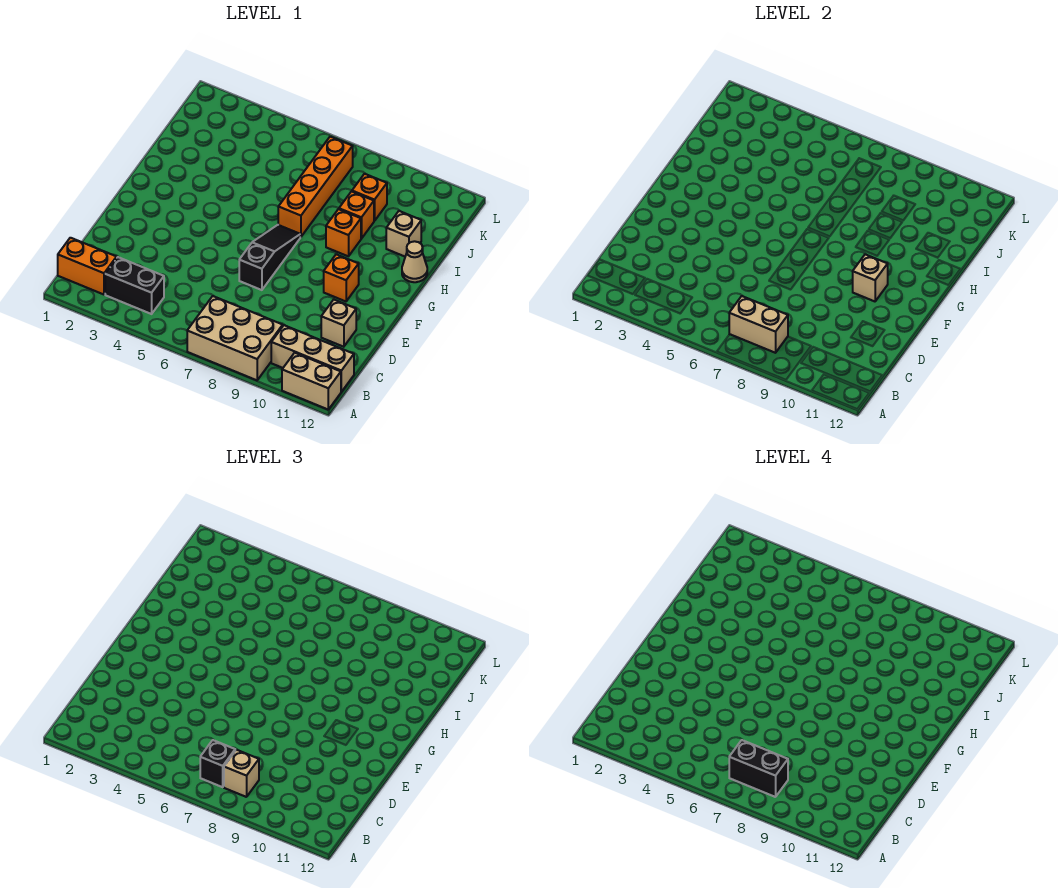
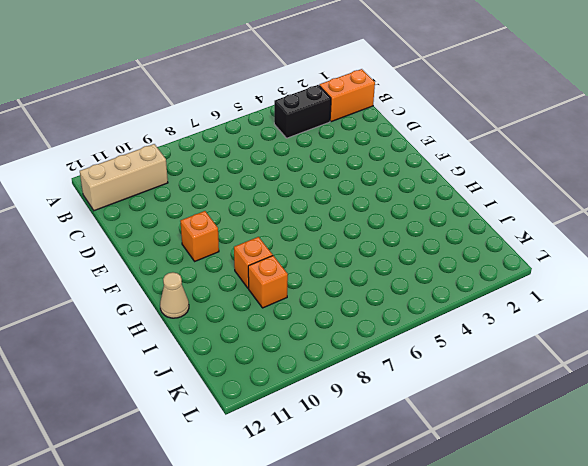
none -> tan brick A7:B9 level 1
none -> tan brick A11:A12 level 1
none -> tan brick D11 level 1

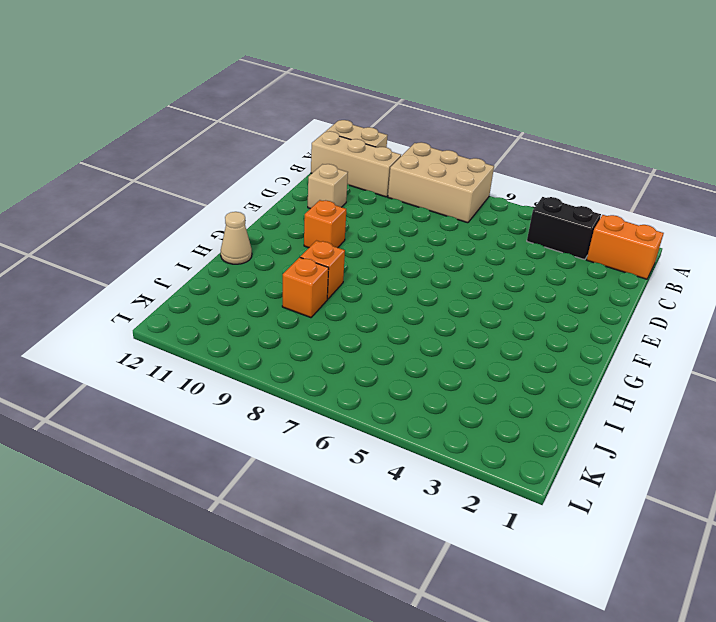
none -> black slope E7:G7 level 1 top E
none -> orange brick H7:K7 level 1
none -> tan brick I11 level 1

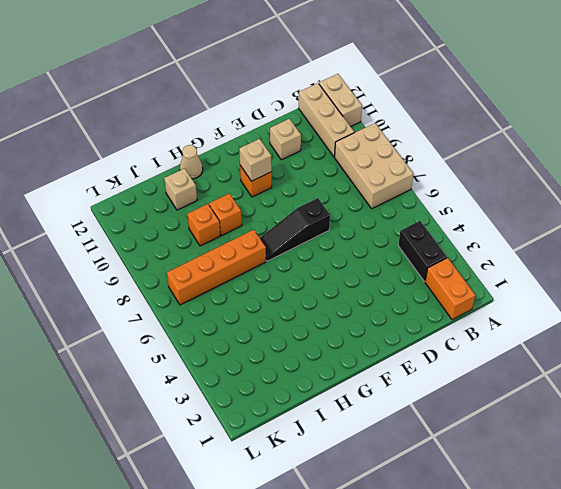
none -> orange brick J9 level 1
none -> tan brick B7:B8 level 2
none -> black brick B7 level 3

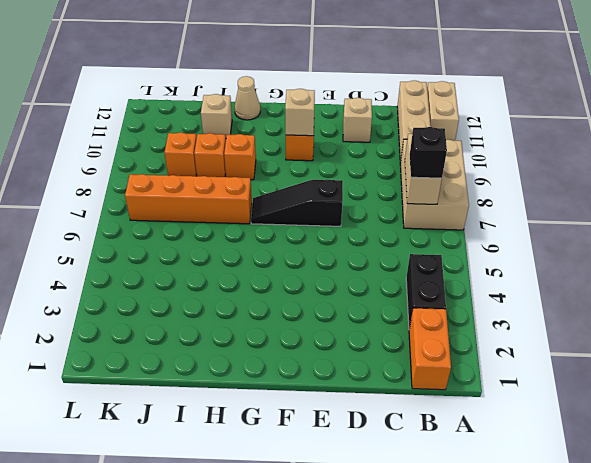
none -> tan brick B8 level 3
none -> black brick B7:B8 level 4

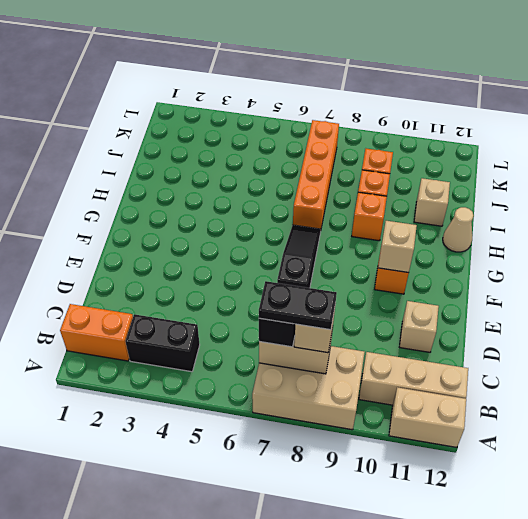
black plate B7:B8 level 4 -> black brick B7:B8 level 4

